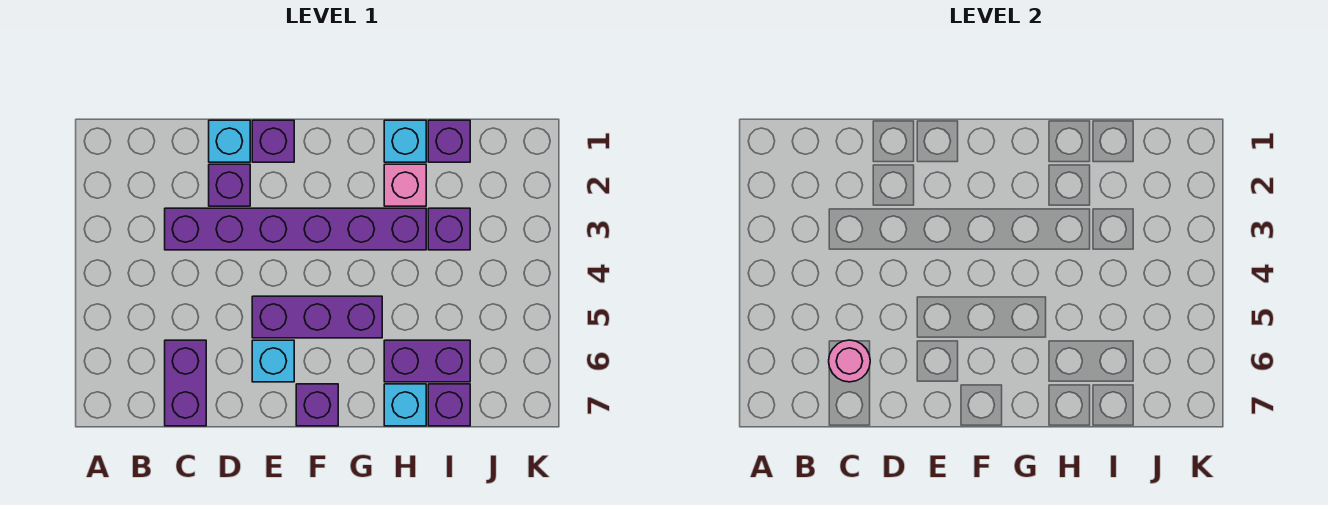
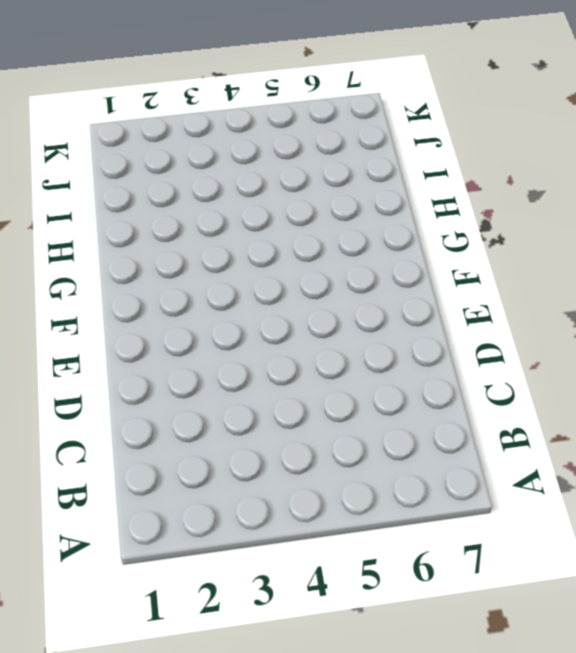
none -> purple brick C3:H3 level 1
none -> purple brick C6:C7 level 1
none -> cyan brick D1 level 1

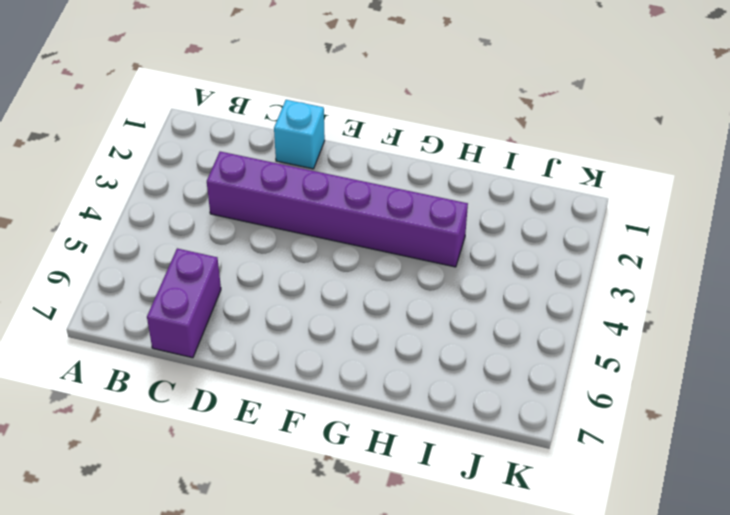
none -> purple brick D2 level 1
none -> purple brick E1 level 1
none -> purple brick E5:G5 level 1

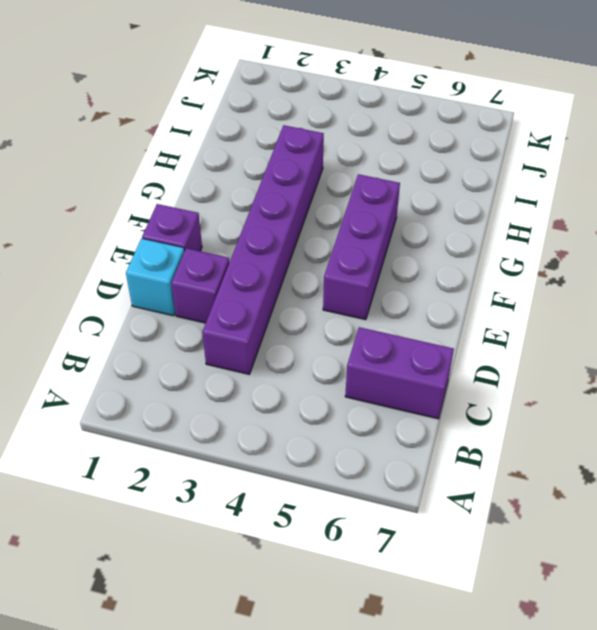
none -> cyan brick E6 level 1
none -> purple brick F7 level 1
none -> cyan brick H1 level 1

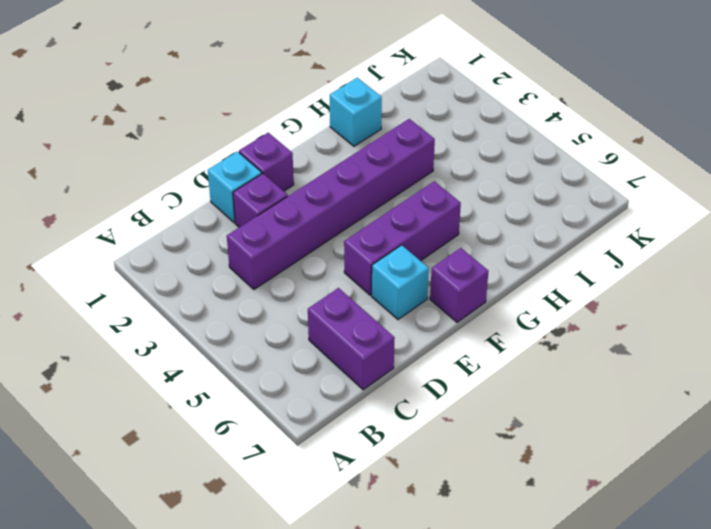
none -> pink brick H2 level 1
none -> purple brick H6:I6 level 1
none -> cyan brick H7 level 1

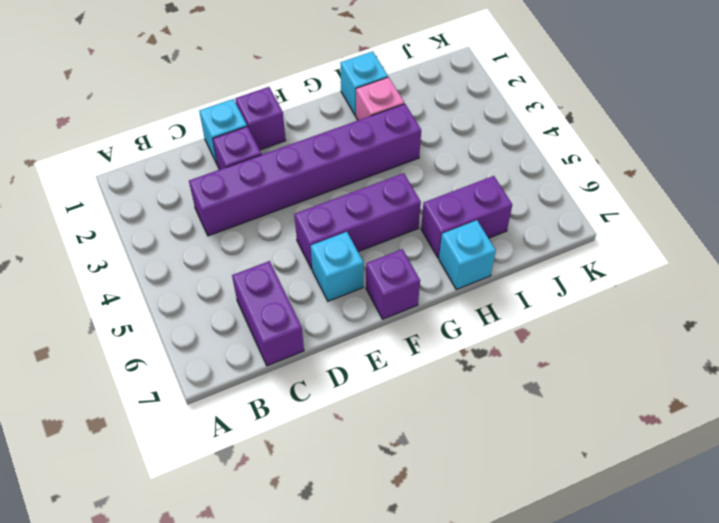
none -> purple brick I1 level 1
none -> purple brick I3 level 1
none -> purple brick I7 level 1

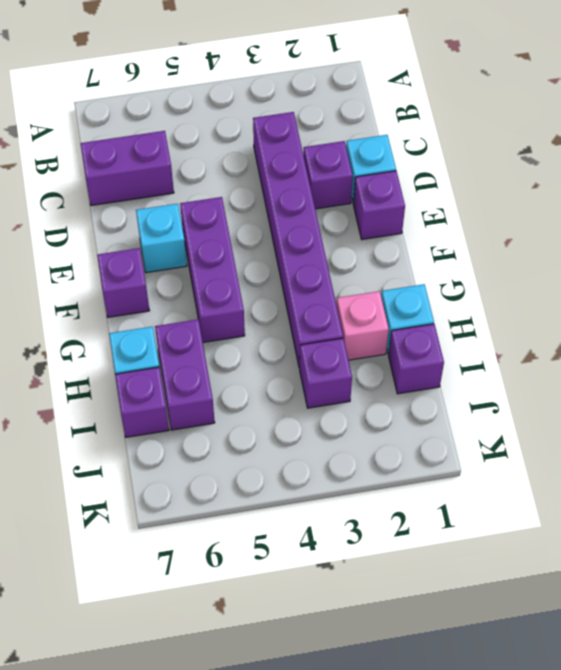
none -> pink round brick C6 level 2

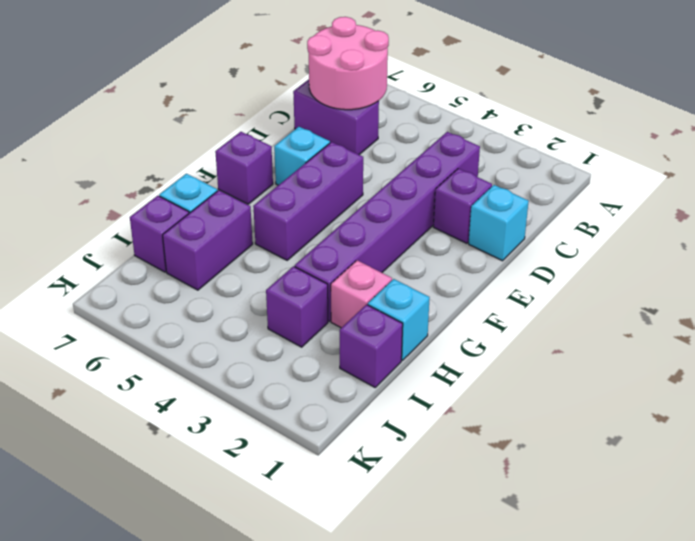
pink round brick B6:C7 level 2 -> pink round brick C6 level 2
none -> purple brick E1 level 1

